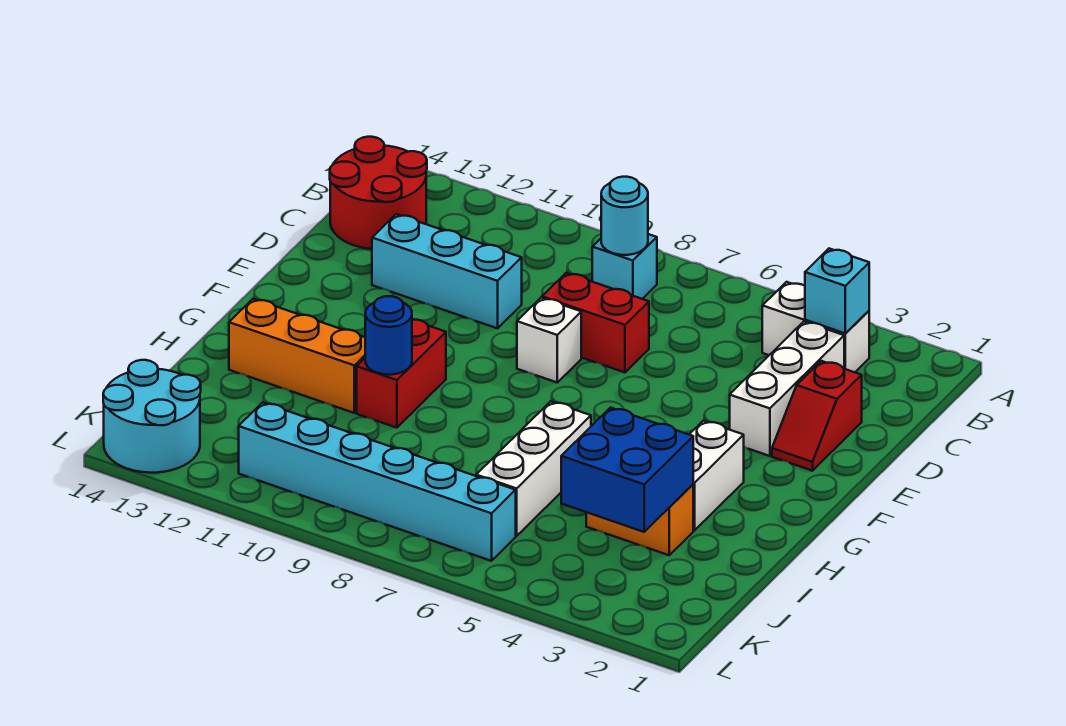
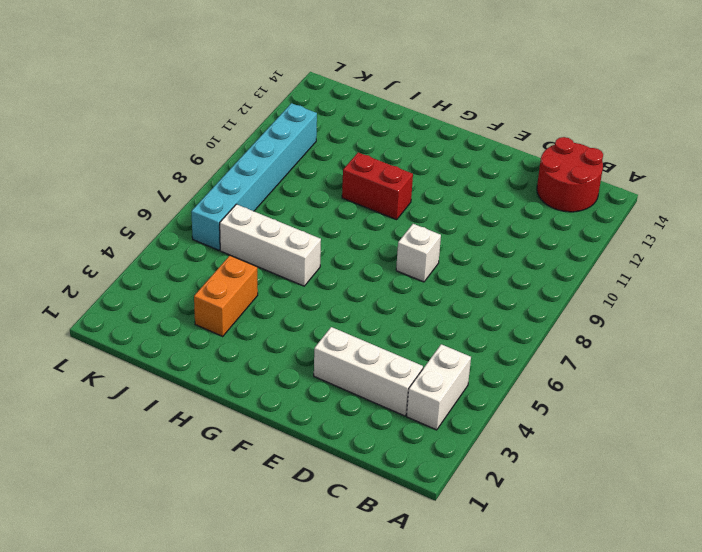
none -> cyan brick B8 level 1
none -> red slope D2:E2 level 1 top D
none -> red brick D7:D8 level 1

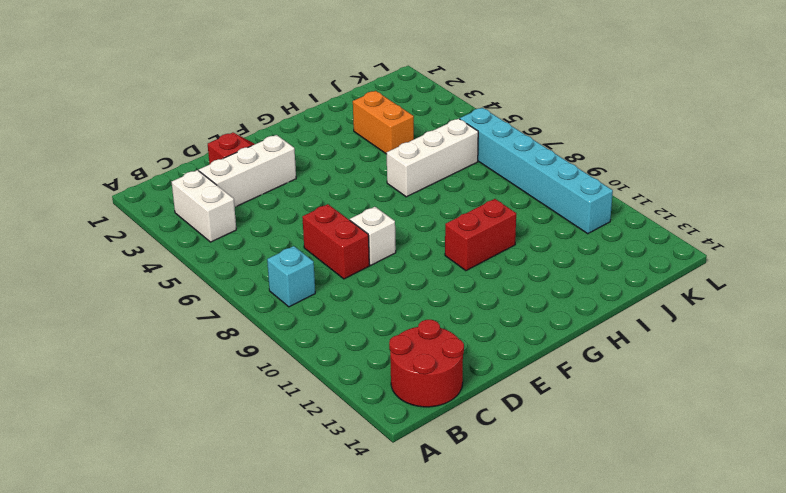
none -> cyan brick D10:D12 level 1
none -> white brick G3:H3 level 1
none -> orange brick H11:H13 level 1

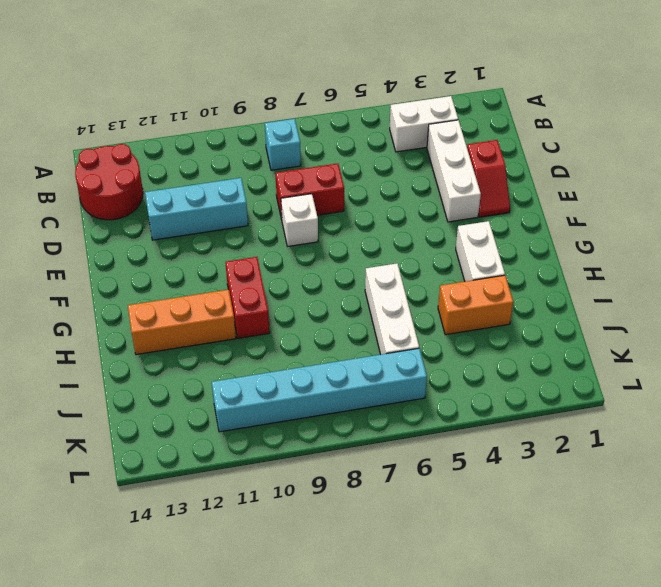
none -> cyan round brick K13:L14 level 1
none -> cyan brick B3 level 2
none -> cyan round brick B8 level 2

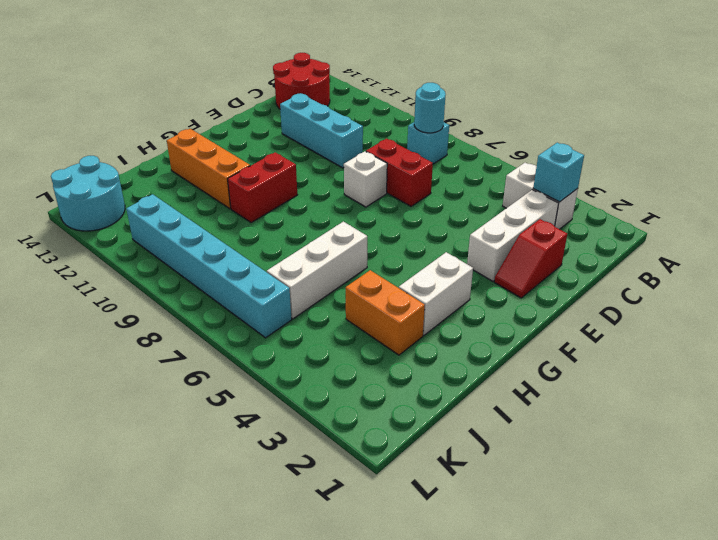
none -> blue round brick H10 level 2
none -> blue brick I3:J4 level 2

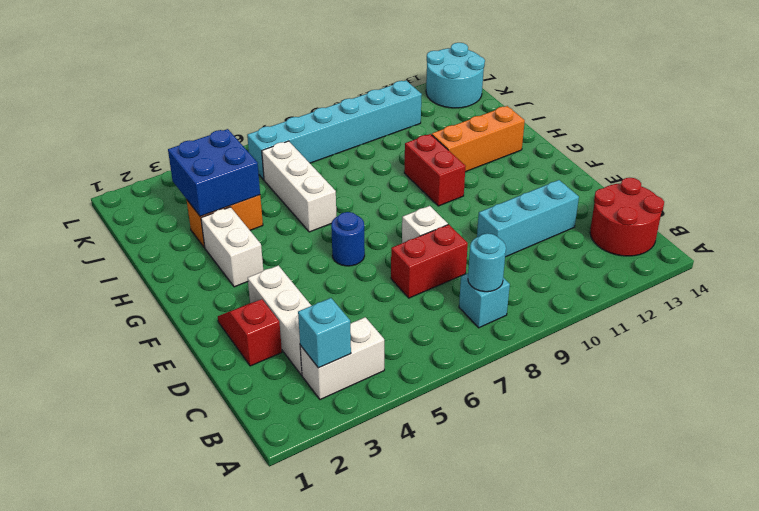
blue round brick F6 level 1 -> blue round brick H10 level 2

